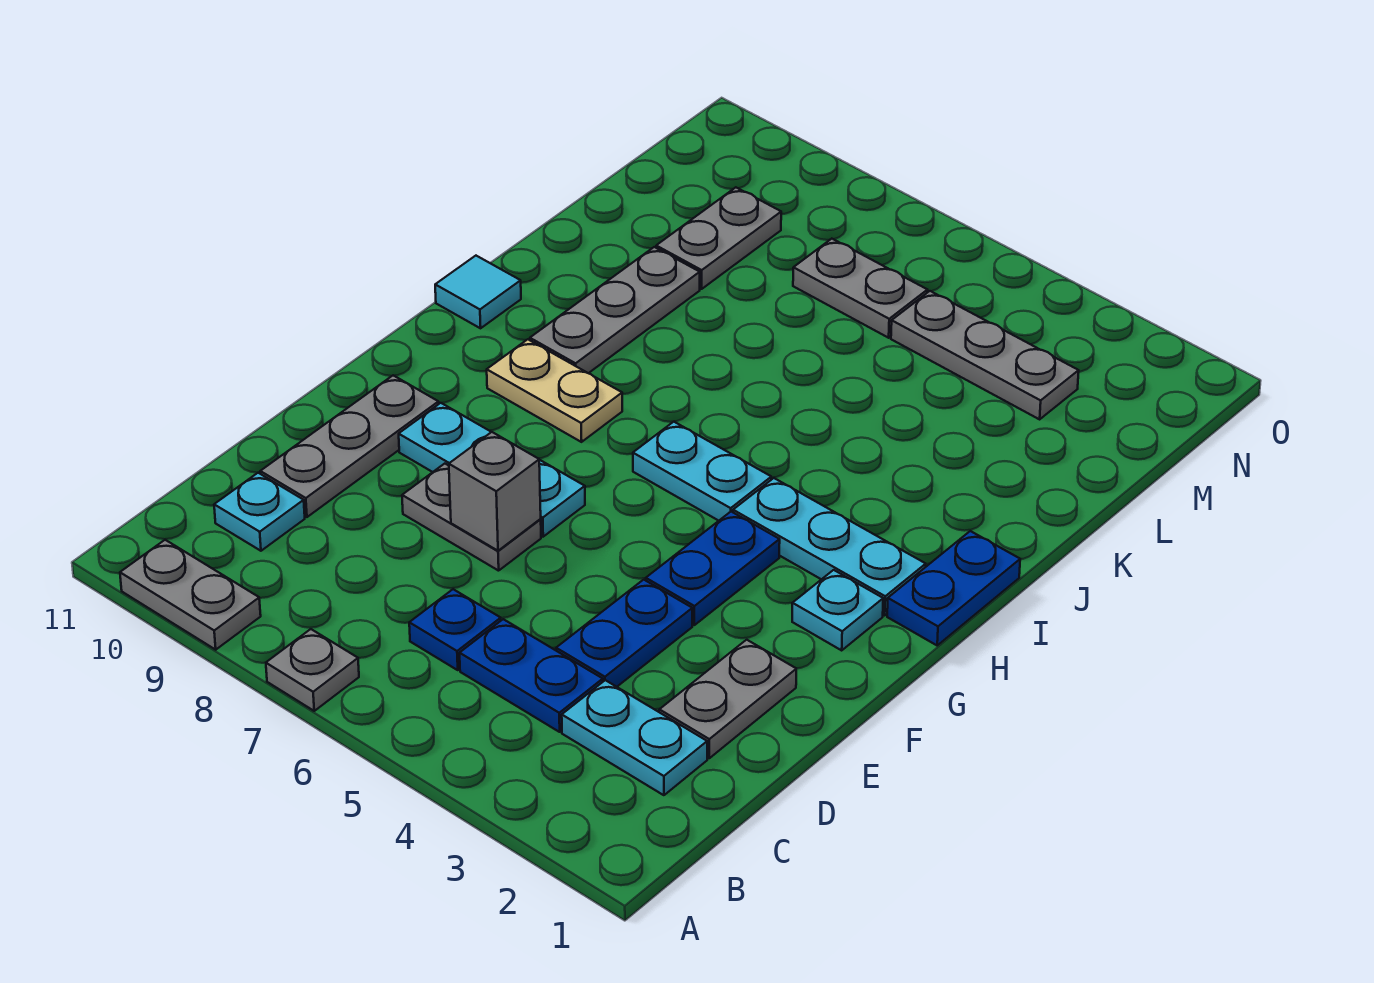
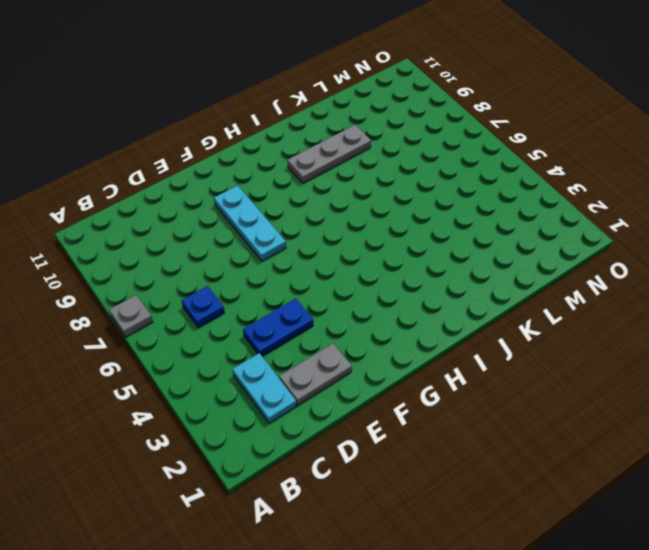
none -> grey plate A9:A10 level 1
none -> blue plate C4:C5 level 1
none -> cyan plate C10 level 1

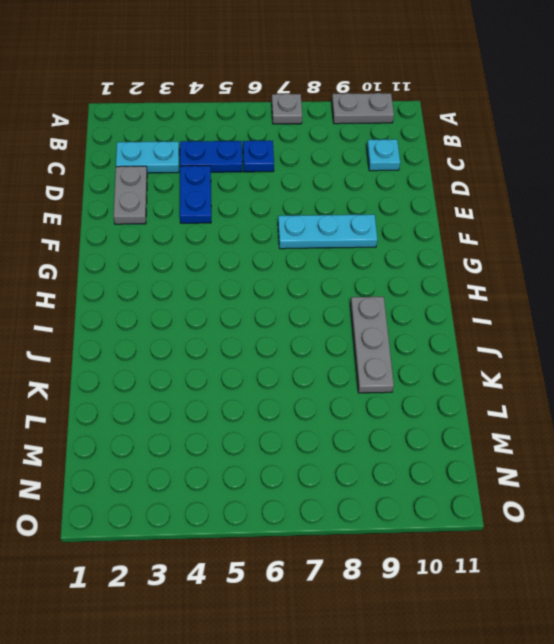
none -> grey plate D10:F10 level 1
none -> grey plate E7:E8 level 1
none -> blue plate F4:G4 level 1

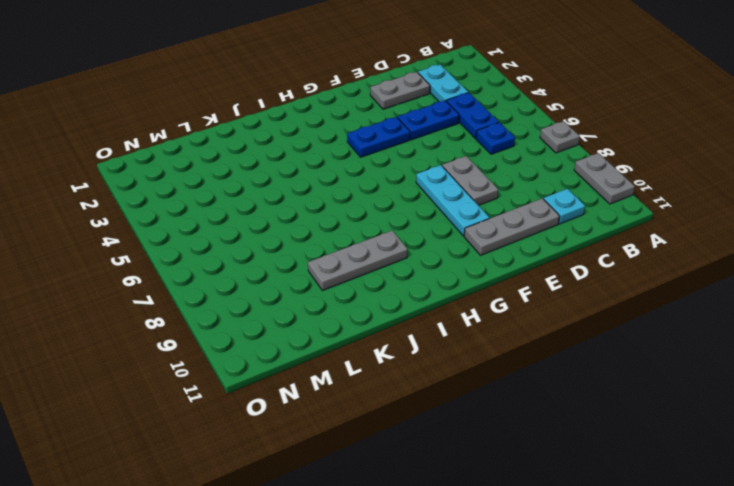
none -> cyan plate G2 level 1
none -> blue plate H1:I1 level 1
none -> cyan plate H2:H4 level 1

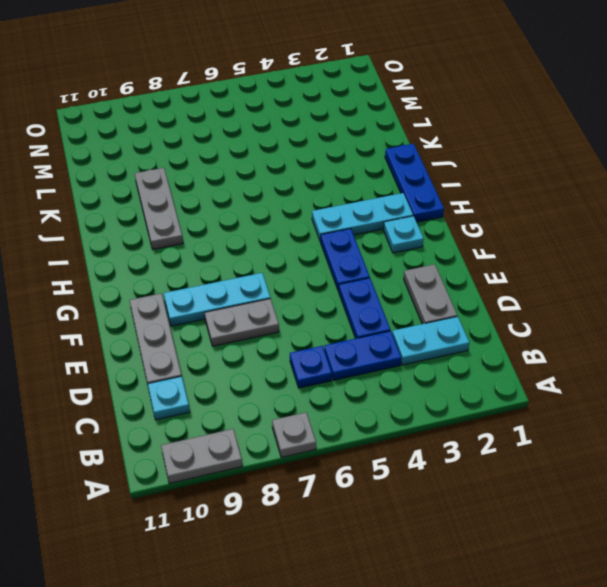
blue plate H1:J1 level 1 -> blue plate H1:I1 level 1
none -> cyan plate H5:H6 level 1
none -> tan plate H8:H9 level 1
none -> cyan tile I11 level 1

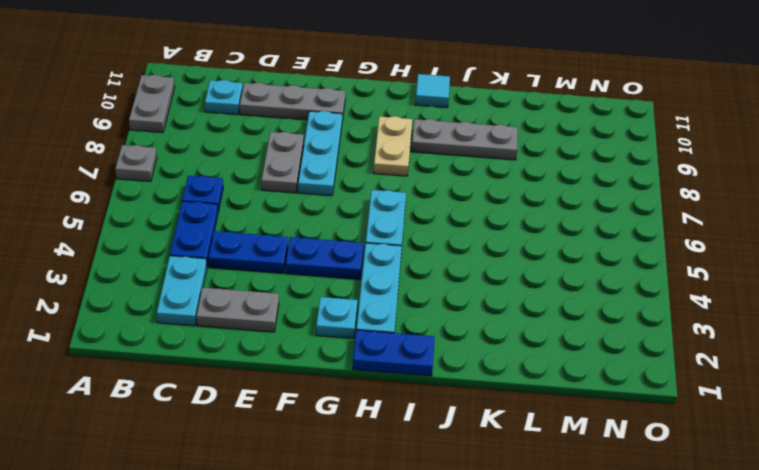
none -> grey plate L9:M9 level 1
none -> grey plate M3:M5 level 1
none -> grey plate M6:M7 level 1

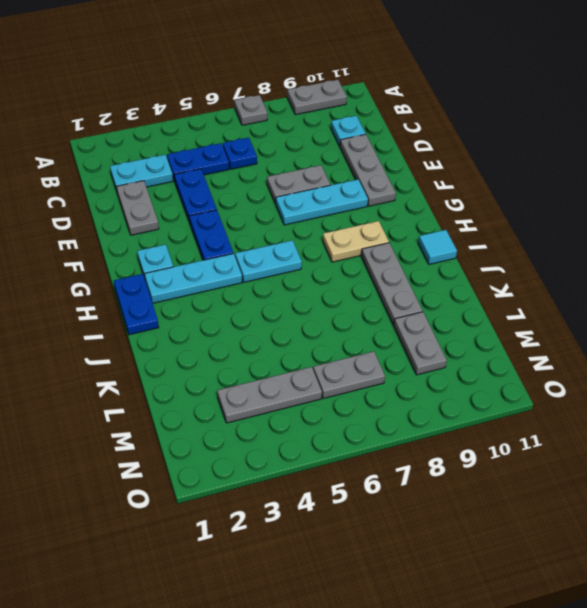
none -> grey brick E7 level 2

